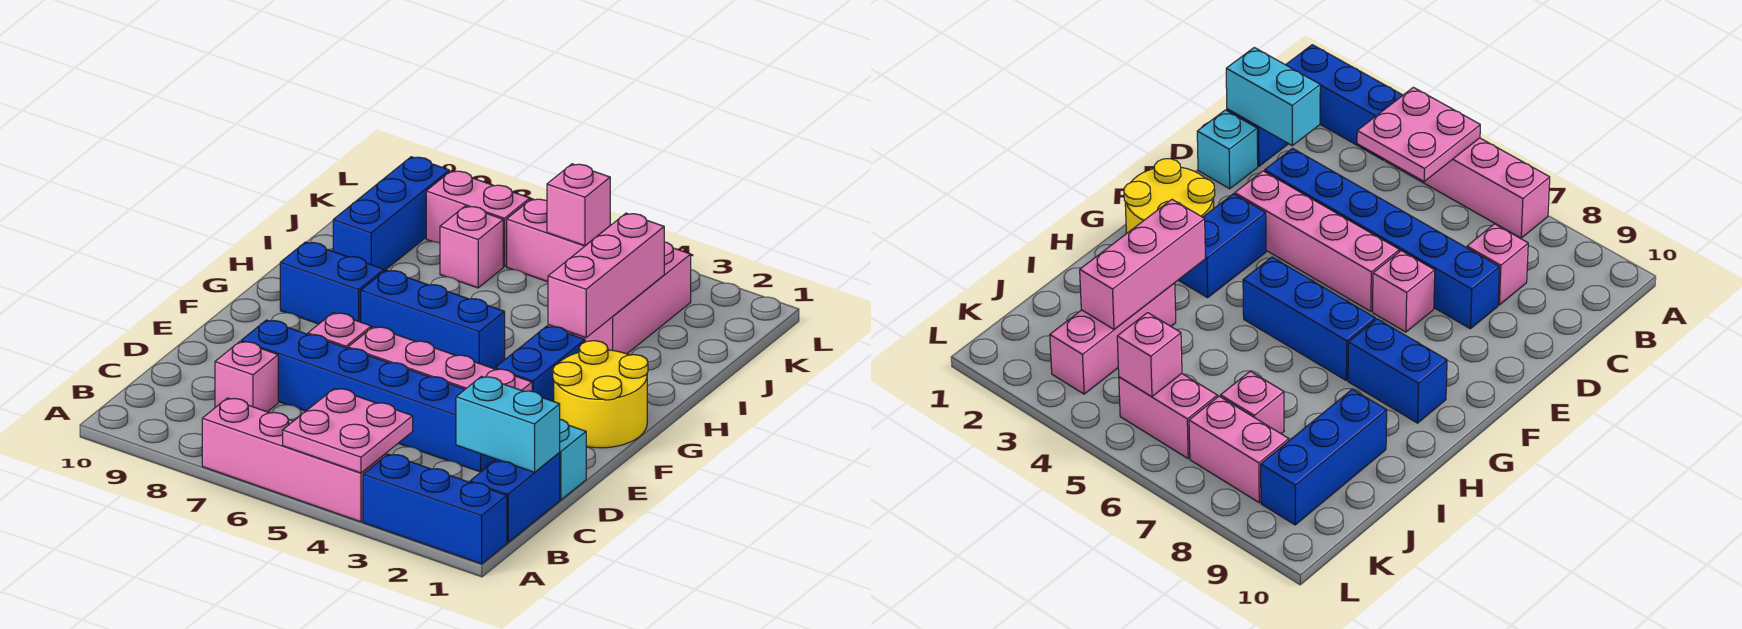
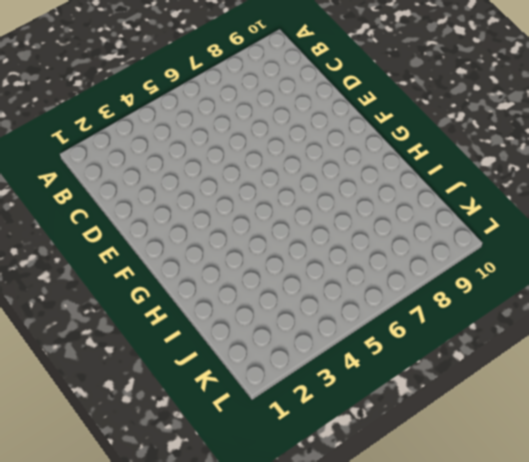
none -> blue brick A1:A3 level 1
none -> pink brick A4:A7 level 1
none -> blue brick B1:C1 level 1

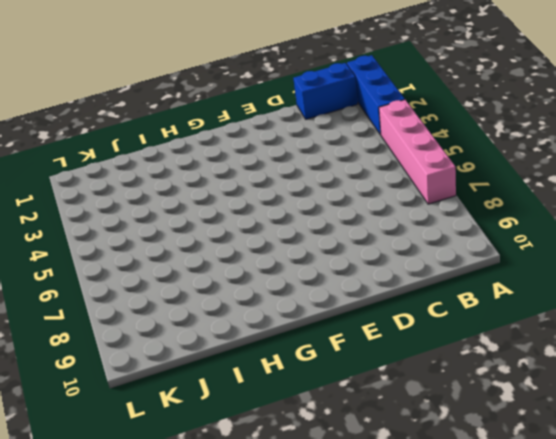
none -> pink brick C8 level 1
none -> cyan brick D1 level 1
none -> blue brick D3:D8 level 1

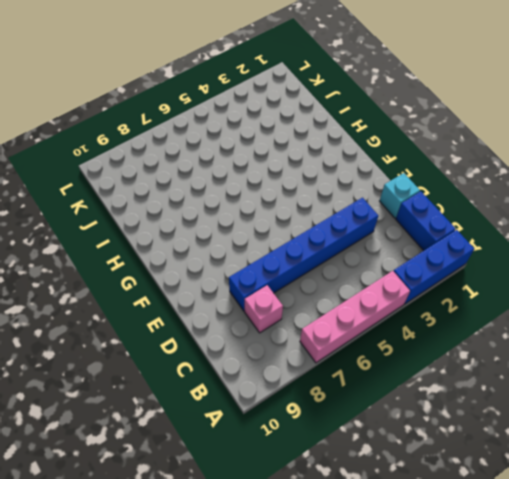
none -> pink brick E3:E6 level 1
none -> pink brick E7 level 1
none -> yellow round brick F1:G2 level 1

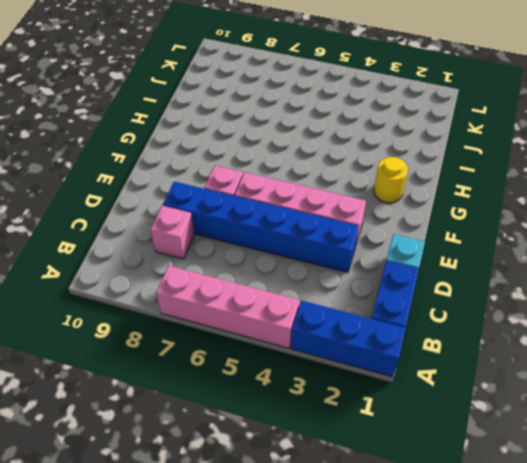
yellow round brick G2 level 1 -> yellow round brick F1:G2 level 1
none -> blue brick F3:G3 level 1
none -> blue brick G5:G7 level 1
none -> blue brick G8:G9 level 1

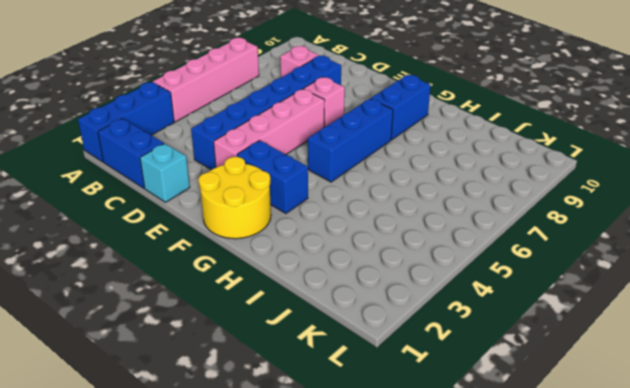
none -> pink brick I3:K3 level 1
none -> blue brick I9:K9 level 1
none -> pink brick J7 level 1

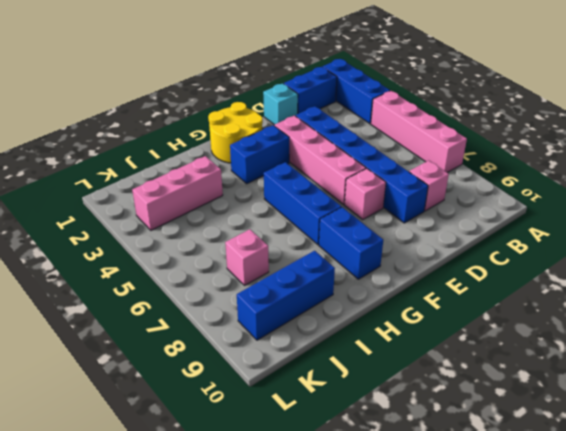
none -> pink brick K5:K6 level 1
none -> pink brick K7:K8 level 1
none -> pink plate A4:B5 level 2

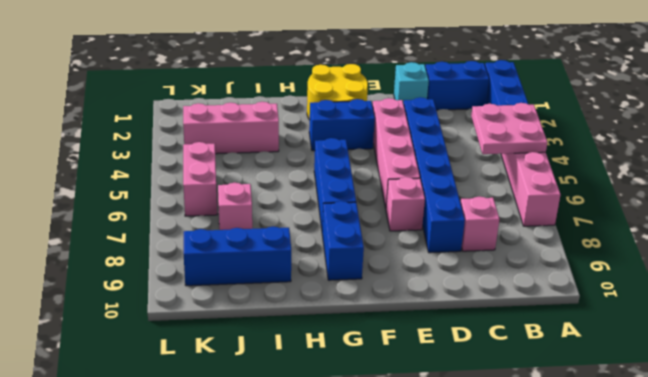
none -> pink brick K7:K8 level 1
none -> cyan brick C1:C2 level 2
none -> pink brick H3:J3 level 2

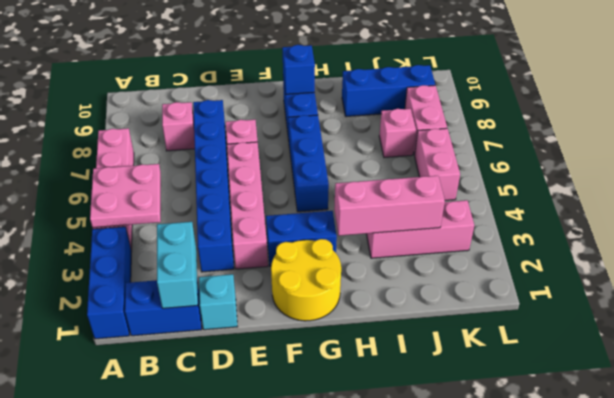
blue brick G9 level 2 -> none
none -> pink brick K5 level 2

